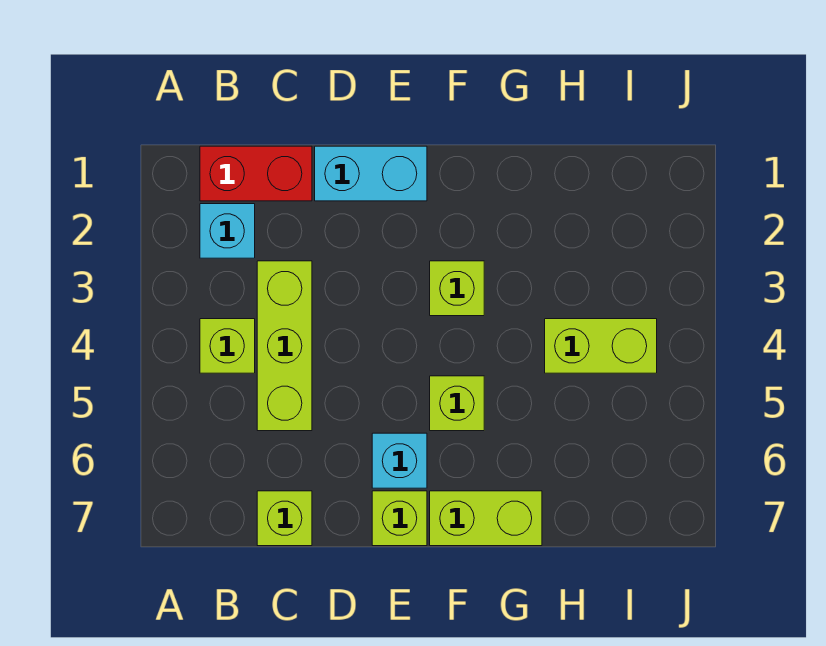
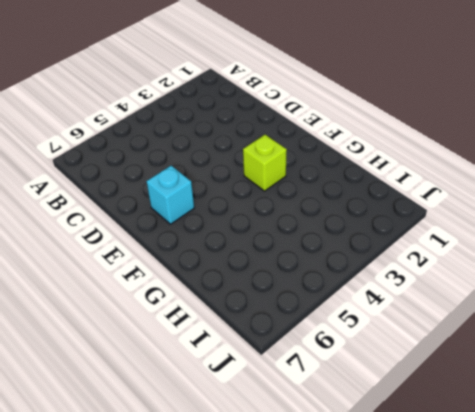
none -> red brick B1:C1 level 1
none -> cyan brick B2 level 1
none -> lime brick B4 level 1

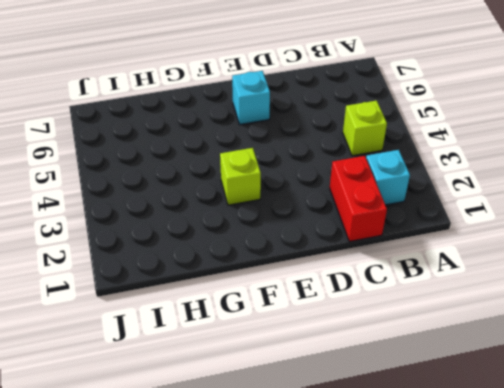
red brick C1:C2 level 1 -> red brick B1:C1 level 1
none -> lime brick C3:C5 level 1
none -> lime brick C7 level 1
none -> cyan brick D1:E1 level 1

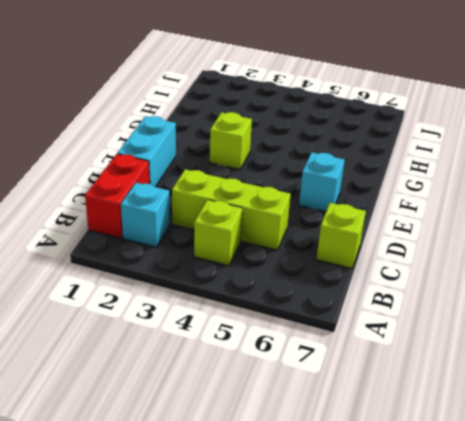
none -> lime brick E7 level 1
none -> lime brick F5 level 1
none -> lime brick F7:G7 level 1

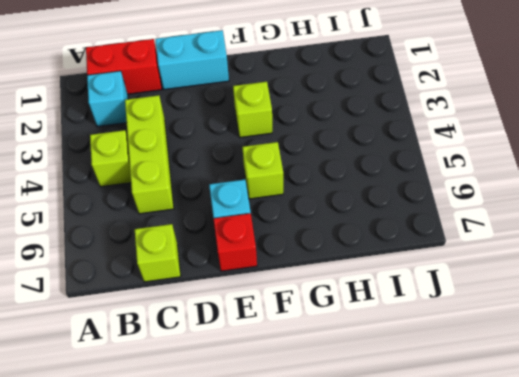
red brick E7 level 1 -> lime brick E7 level 1
none -> lime brick F7:G7 level 1
none -> lime brick H4:I4 level 1

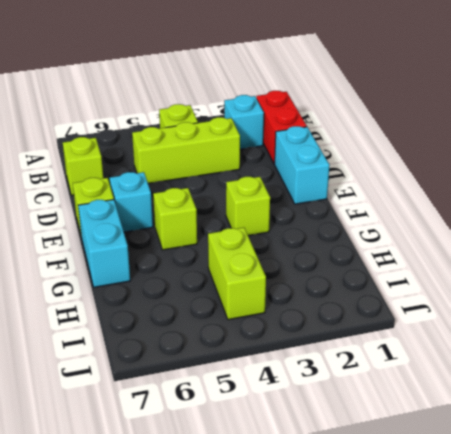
cyan brick F7:G7 level 1 -> lime brick F7:G7 level 1

